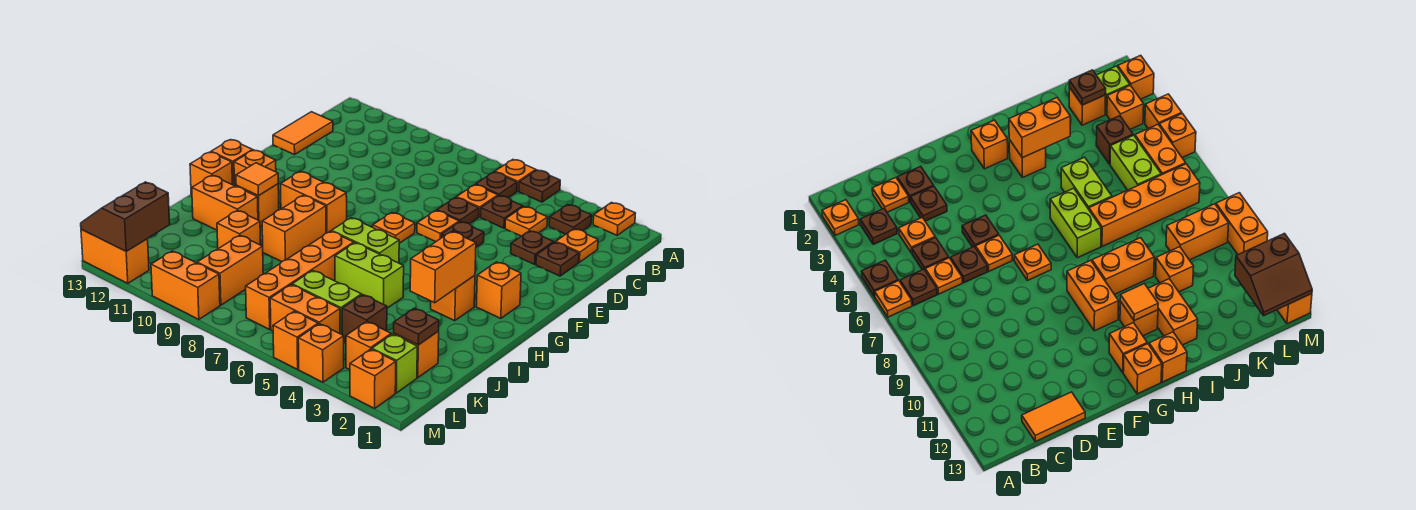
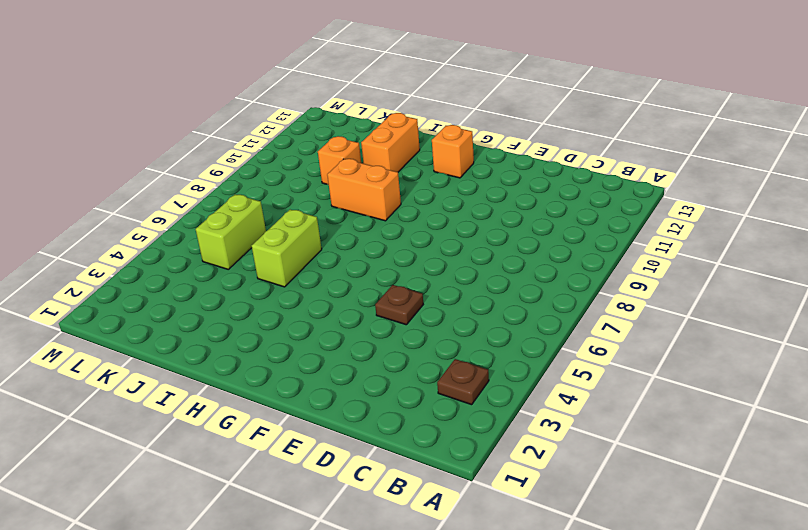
none -> orange plate A2 level 1
none -> brown plate A5 level 1
none -> orange plate A6 level 1
none -> brown plate B6 level 1

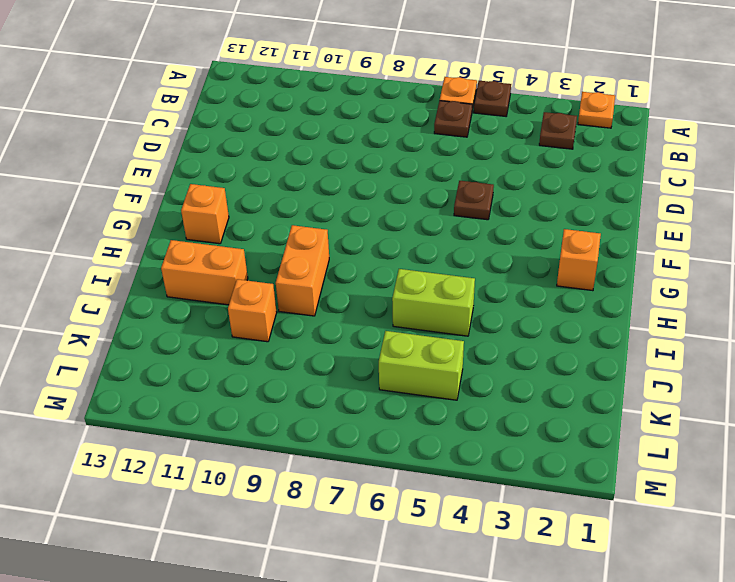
none -> orange plate C2 level 1
none -> orange plate C4 level 1
none -> brown plate C5 level 1
none -> orange plate C6 level 1

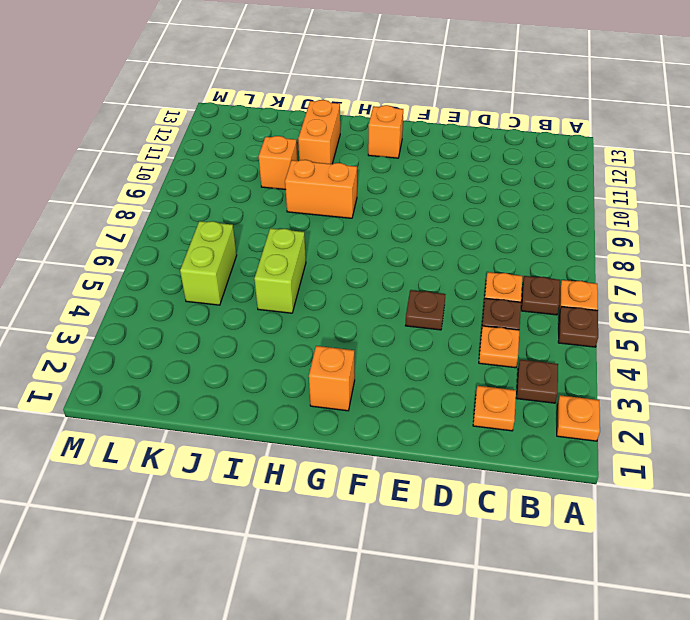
none -> orange tile C13:D13 level 1
none -> brown plate D2 level 1
none -> brown plate D3 level 1
none -> brown plate D6 level 1

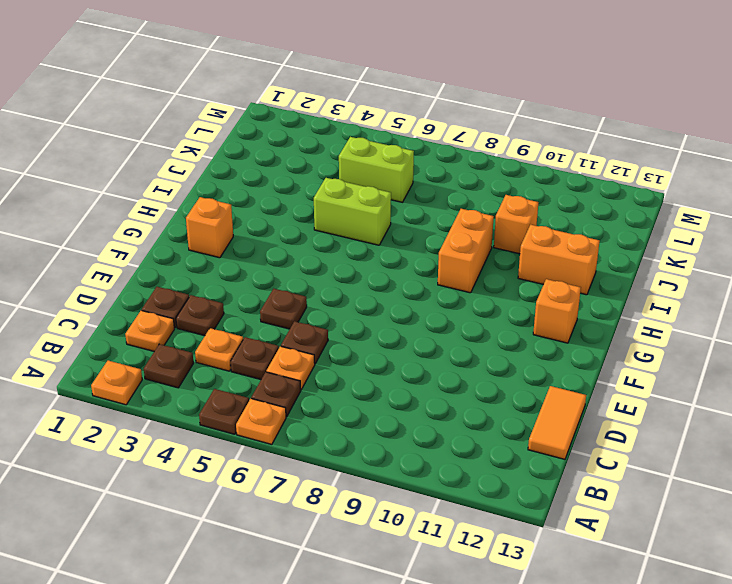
none -> orange plate E6 level 1
none -> orange plate F7 level 1
none -> orange brick G9:G10 level 1
none -> orange brick G13 level 1

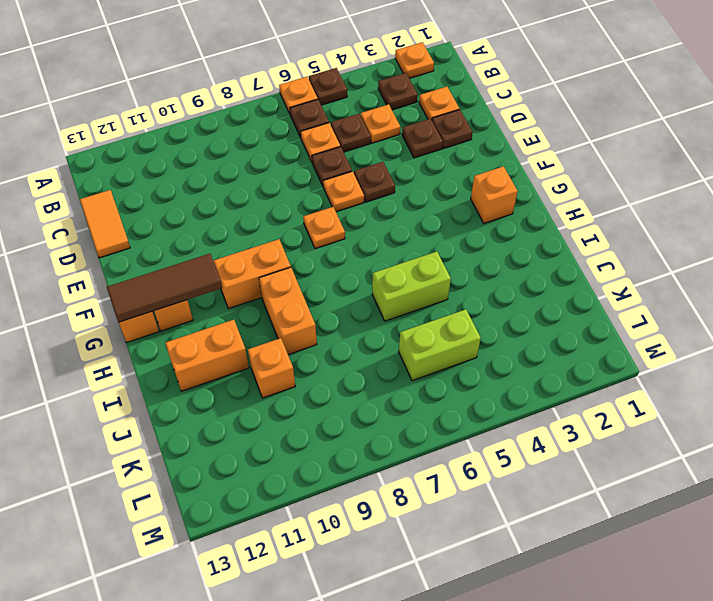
brown tile G11:G13 level 2 -> none
none -> orange brick H3 level 1
none -> lime brick H6:H7 level 1
none -> orange brick H11 level 1
none -> orange brick H13 level 1

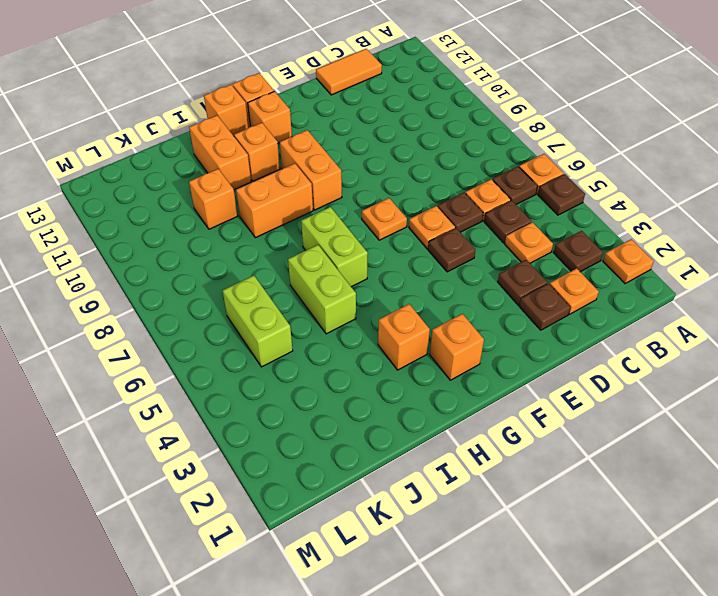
none -> orange brick I7:L7 level 1
none -> orange brick K2 level 1
none -> brown brick K4 level 1
none -> orange brick K9:L9 level 1

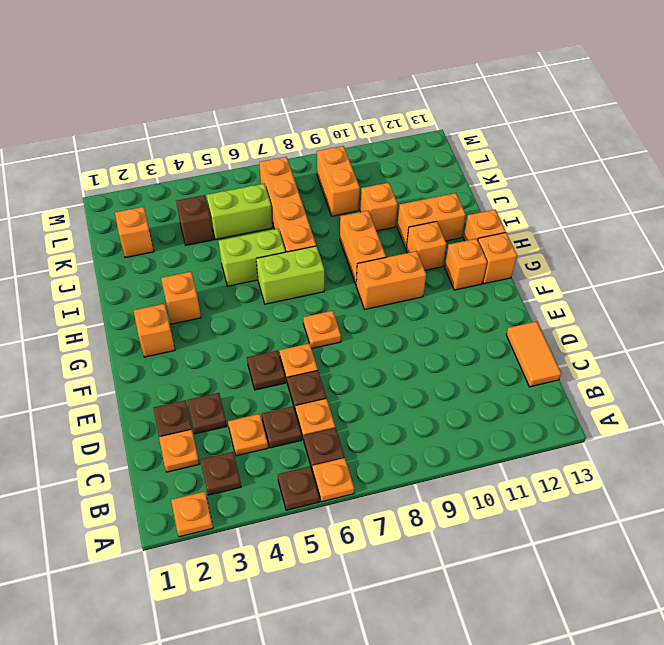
none -> lime brick L2 level 1
none -> orange brick L3 level 1
none -> orange brick L5:L6 level 1
none -> orange brick M2 level 1

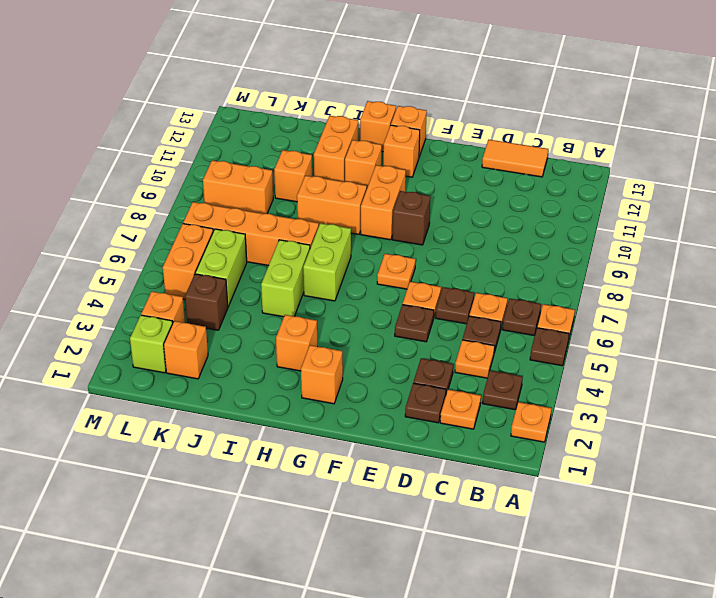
brown brick F9 level 1 -> none
none -> orange brick M2 level 1
none -> orange brick M4 level 1
none -> orange brick M5 level 1
none -> orange brick M9:M10 level 1

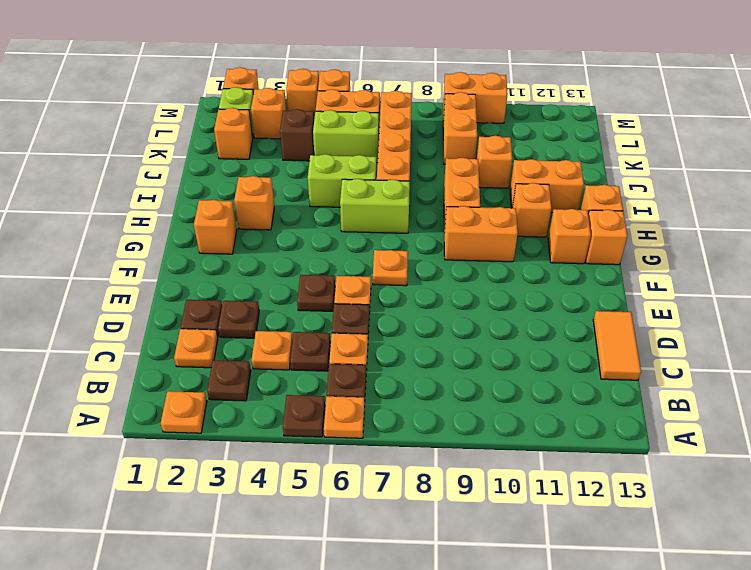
none -> orange brick M12:M13 level 1
none -> orange brick H3:I3 level 2
none -> orange tile H11 level 2
none -> brown plate K2 level 2

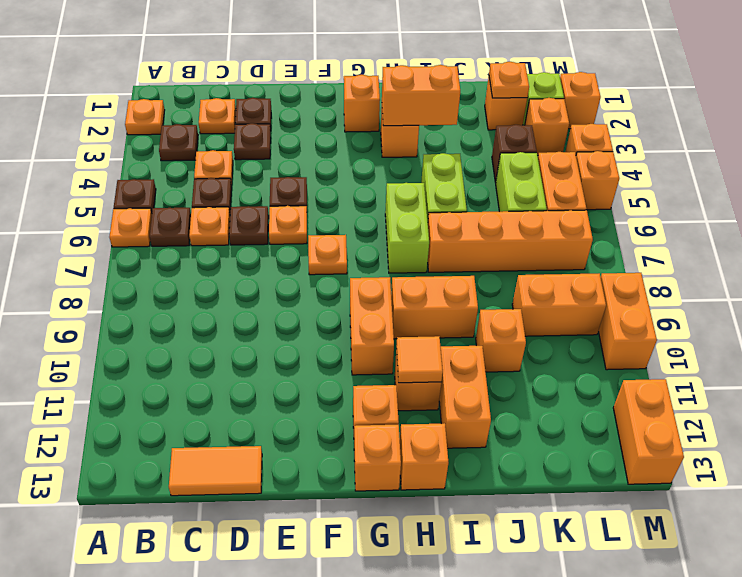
orange plate K2 level 2 -> brown plate K2 level 2
none -> brown slope L12:M13 level 2 top 12

